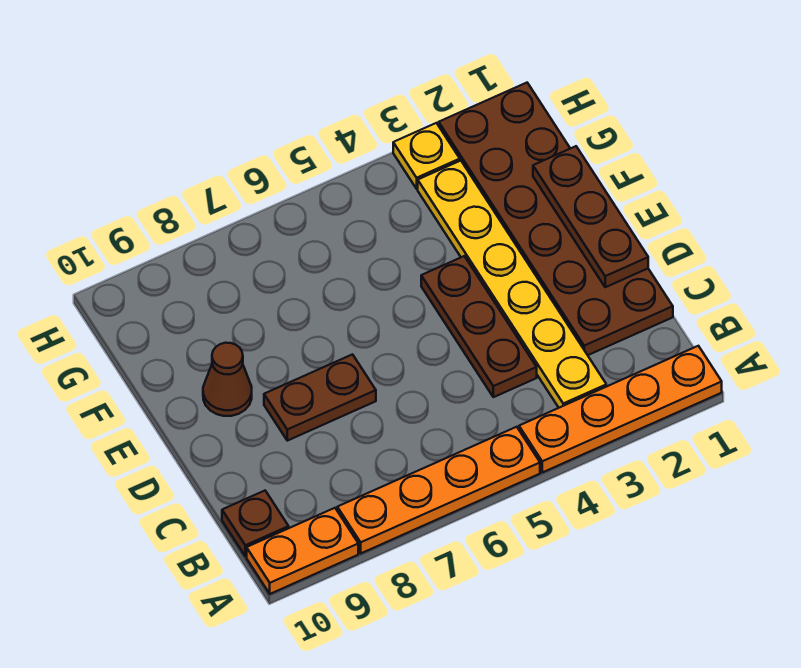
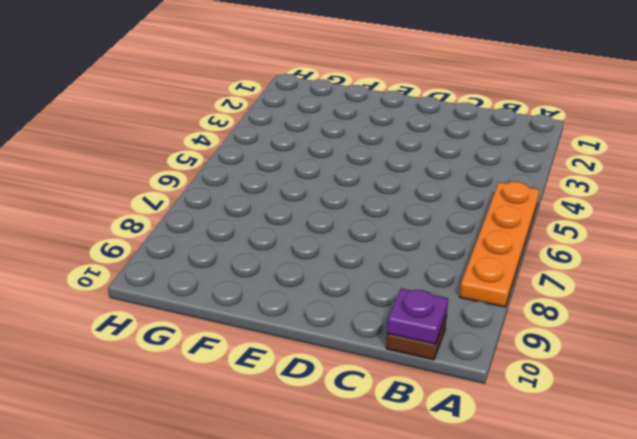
purple plate B10 level 2 -> none
none -> orange plate A1:A4 level 1
none -> orange plate A9:A10 level 1

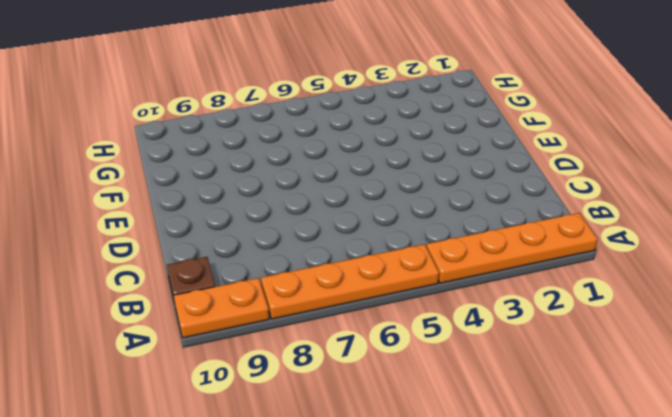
none -> yellow plate B3:G3 level 1
none -> brown plate C1:H2 level 1

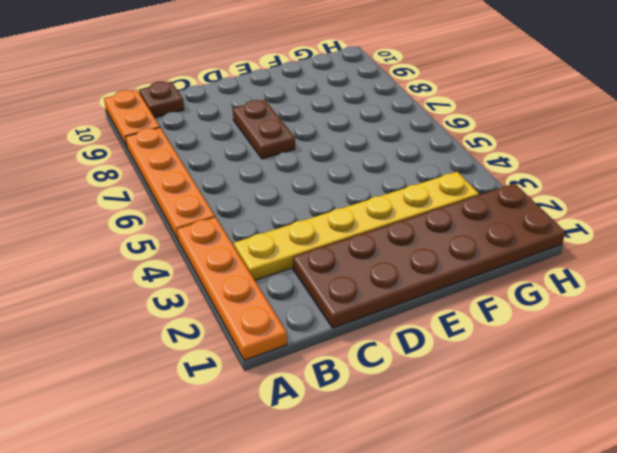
none -> brown plate C4:E4 level 1
none -> brown cone E9 level 1

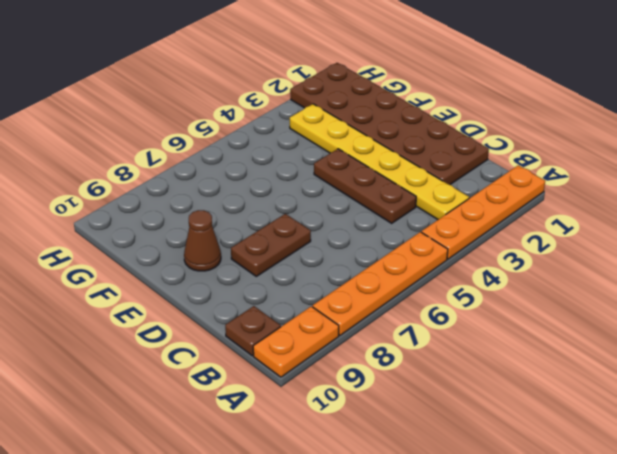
none -> yellow plate H3 level 1
none -> brown plate D1:F1 level 2

